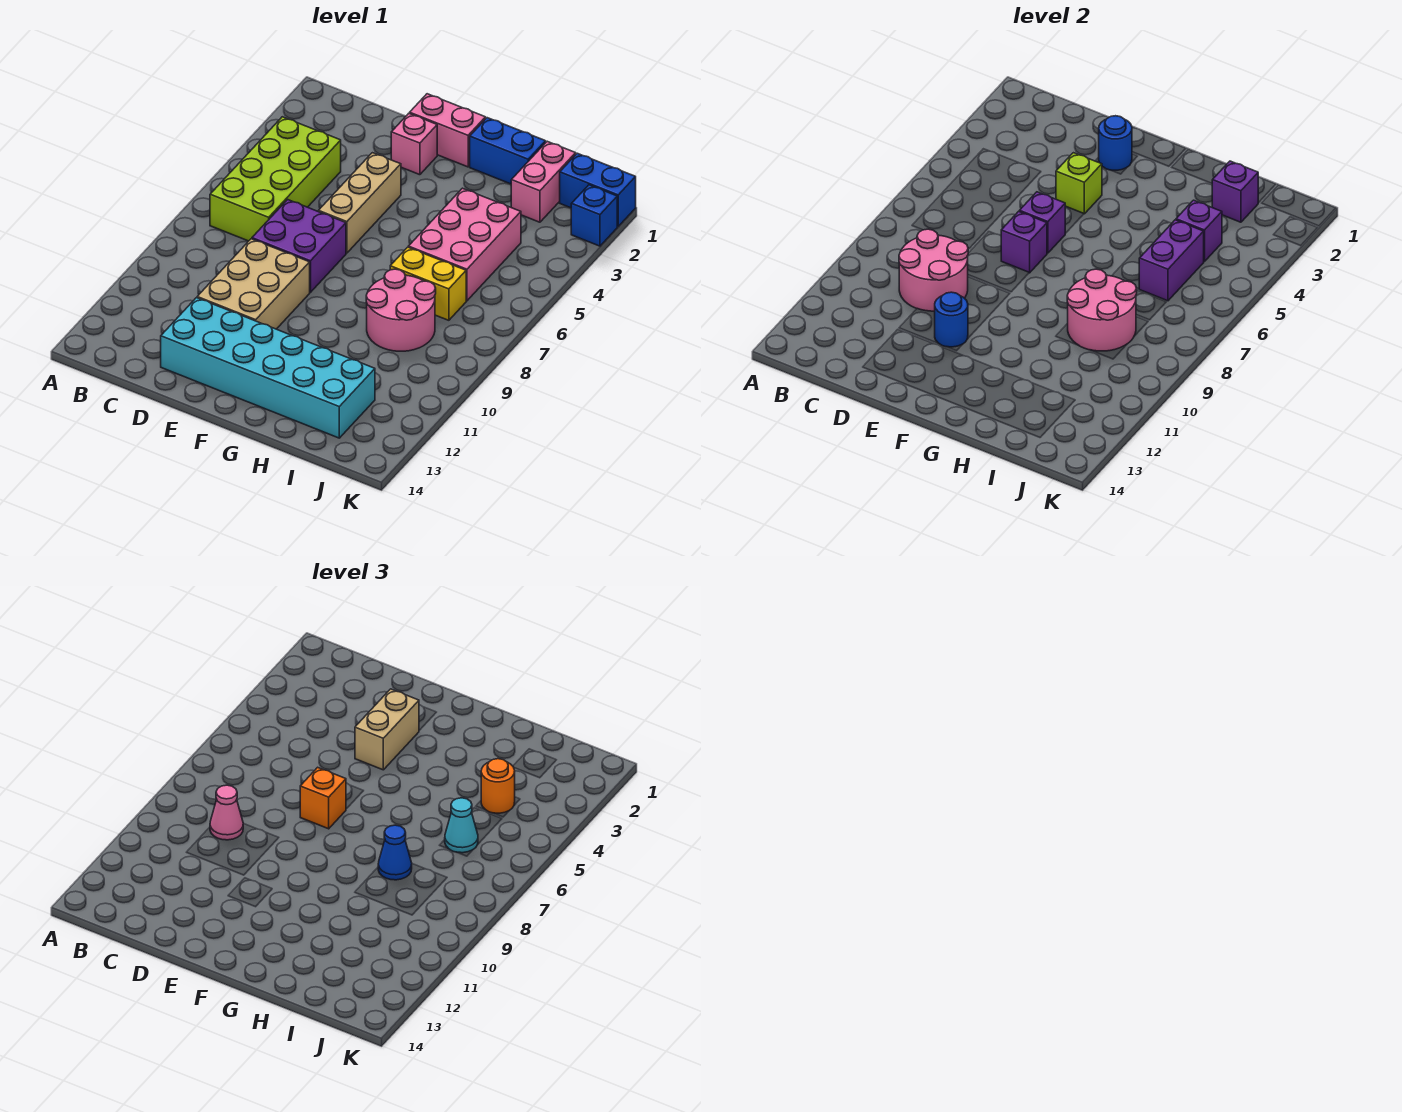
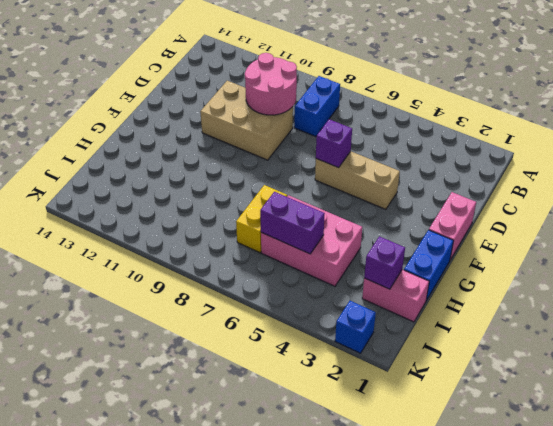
blue brick B8:C8 level 1 -> blue brick J1:K1 level 1
none -> lime brick B4:C7 level 1
none -> purple brick D7:E8 level 1
none -> cyan brick D12:I13 level 1
none -> pink brick E2 level 1

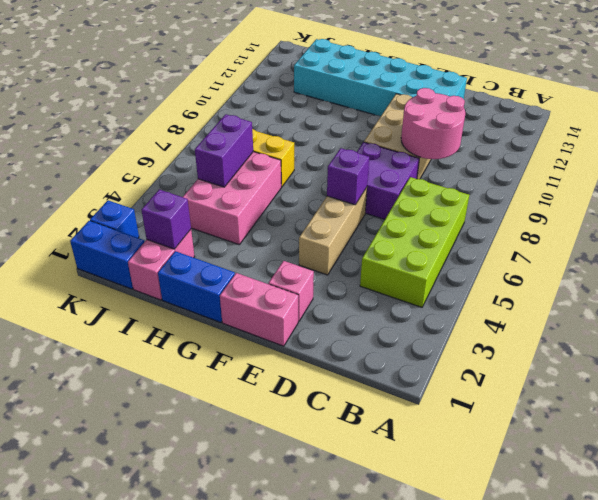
none -> pink round brick H8:I9 level 1
none -> blue round brick E2 level 2
none -> lime brick E4 level 2
none -> purple brick E7 level 2

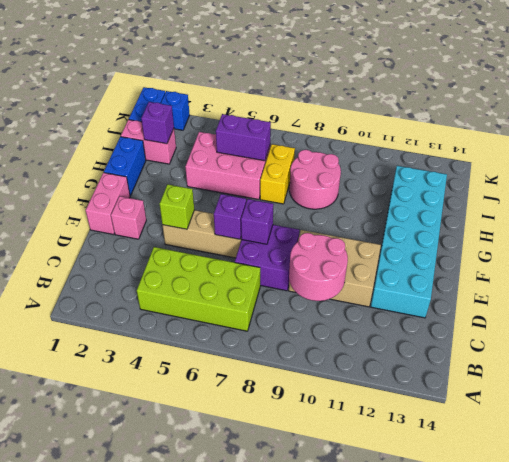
none -> blue round brick E2 level 2
none -> blue round brick E11 level 2
none -> pink round brick H8:I9 level 2
none -> purple brick I4 level 2

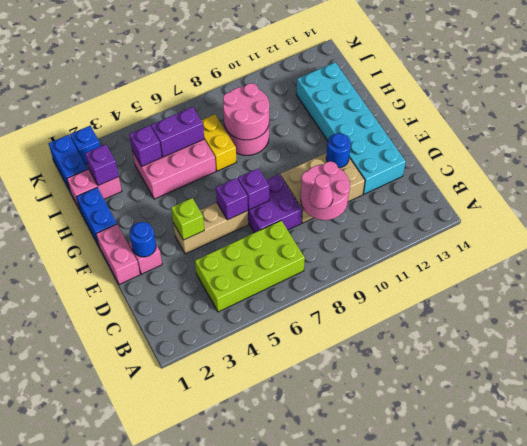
none -> tan brick E3:E4 level 3
none -> orange brick E7 level 3
none -> blue cone H8 level 3
none -> orange round brick I4 level 3

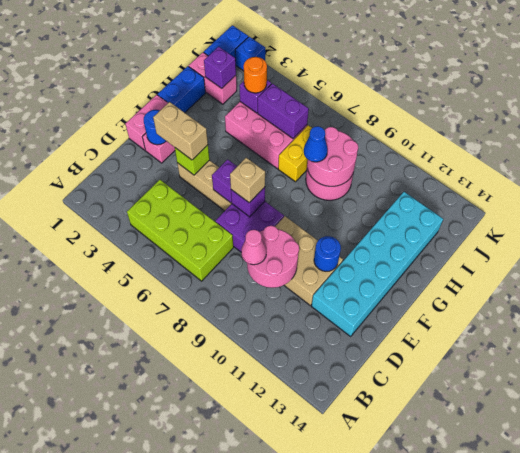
tan brick E7 level 3 -> orange brick E7 level 3
none -> cyan cone I6 level 3

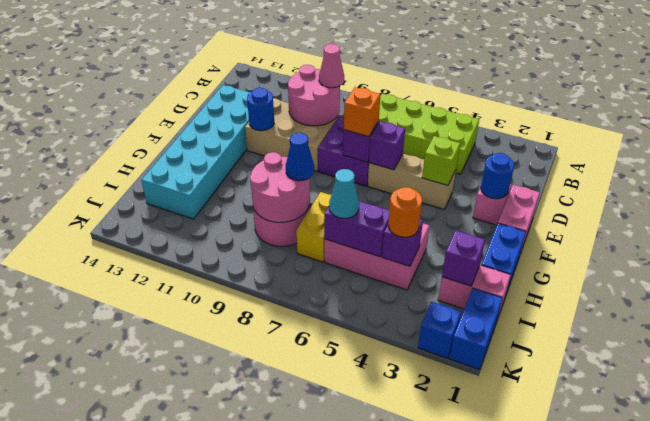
none -> tan brick E3:E4 level 3

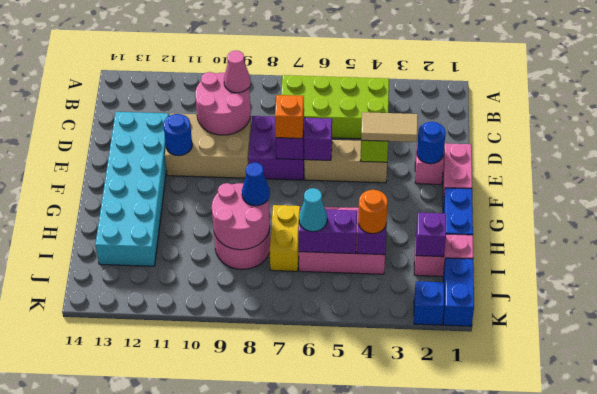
tan tile E3:E4 level 3 -> tan brick E3:E4 level 3

